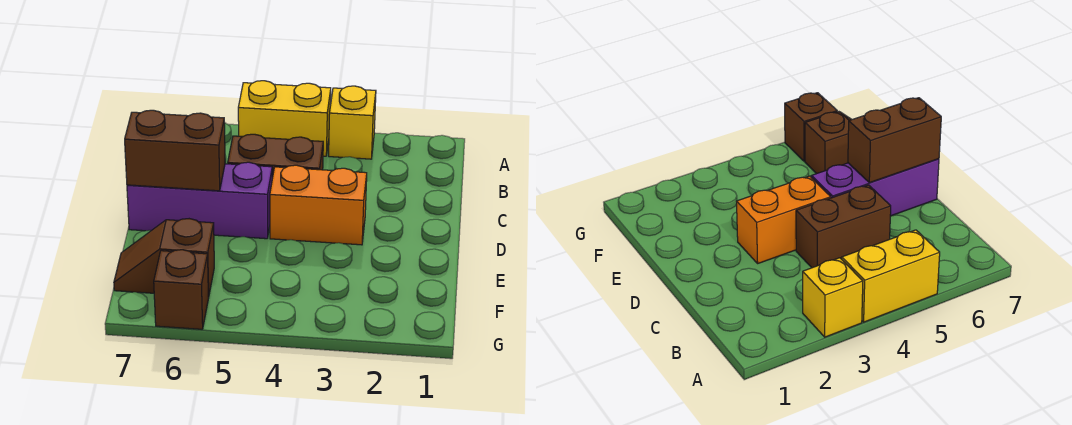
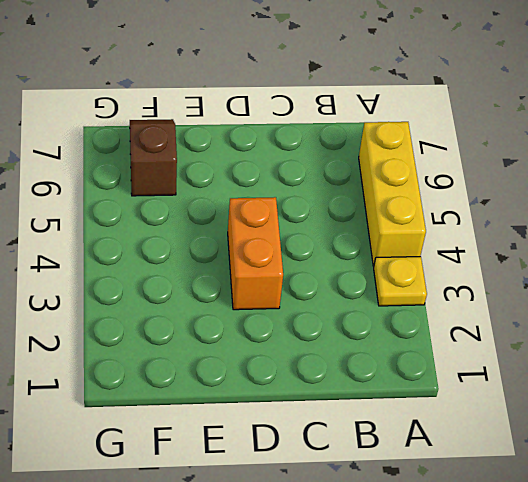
yellow plate A3 level 1 -> yellow brick A3 level 1
yellow brick A4:A6 level 1 -> yellow brick A4:A5 level 1
none -> brown brick C4:C5 level 1
none -> purple brick D5:D7 level 1

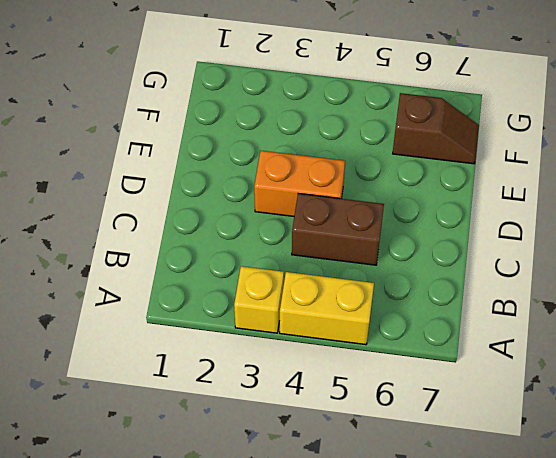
none -> purple brick D5:D7 level 1
none -> brown brick G6 level 1

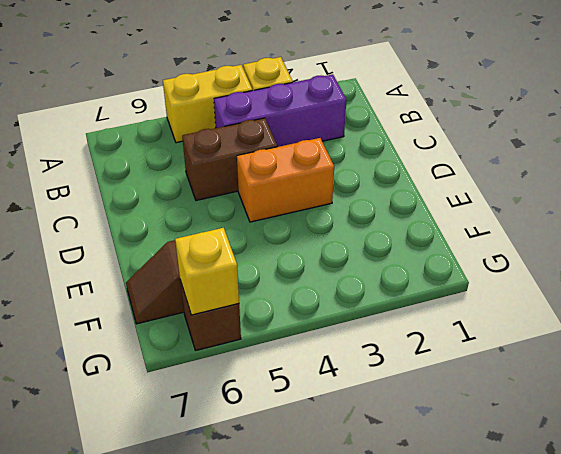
purple brick B2:B4 level 1 -> purple brick D5:D7 level 1
yellow brick G6 level 2 -> none
none -> brown brick D6:D7 level 2

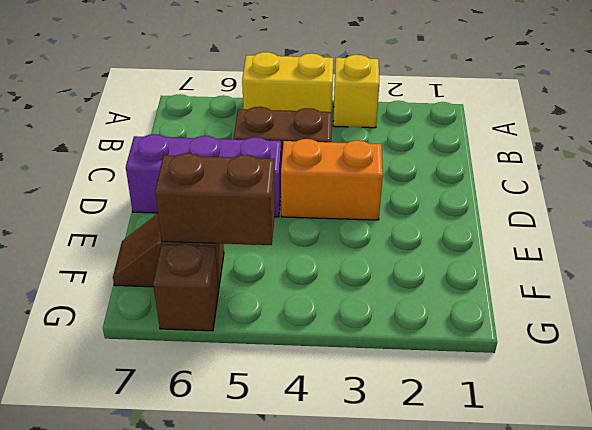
brown brick F5:F6 level 2 -> brown brick D6:D7 level 2

